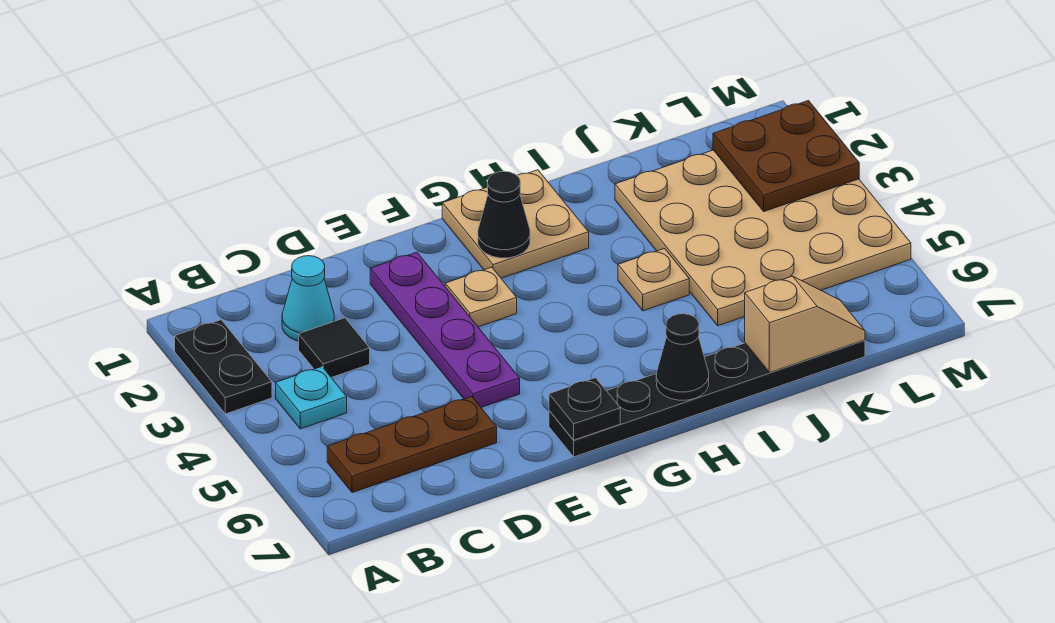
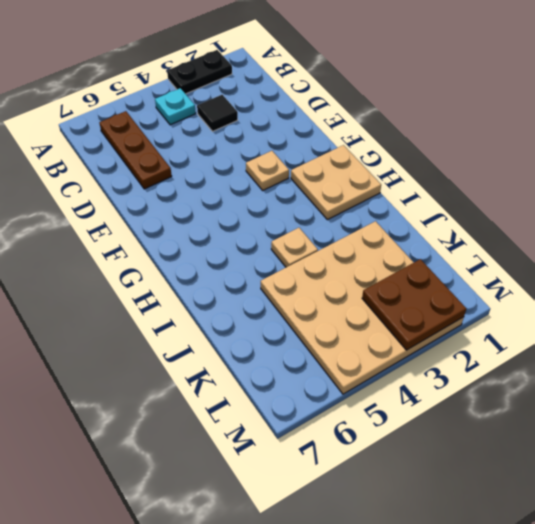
none -> cyan cone C2 level 1
none -> purple plate E2:E5 level 1
none -> black plate F7:K7 level 1

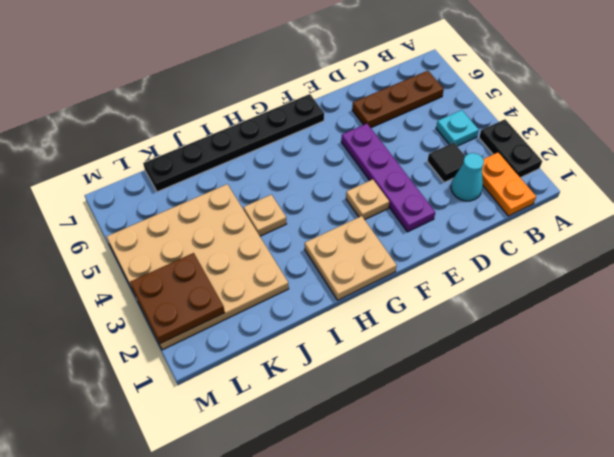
orange plate B1:B2 level 1 -> none
none -> black plate F7 level 2
none -> black cone G2 level 2
none -> black cone H7 level 2

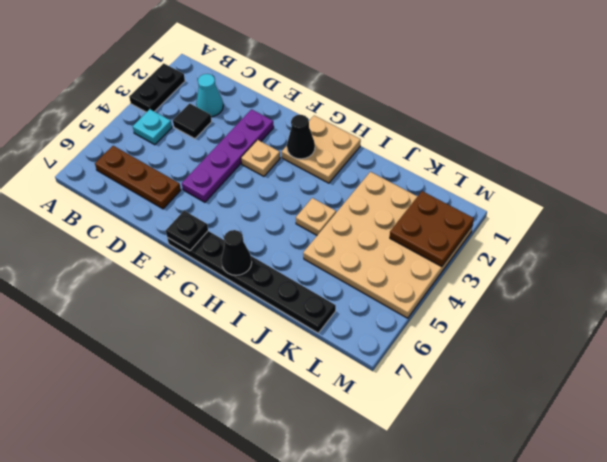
none -> tan slope J7:K7 level 2 top J

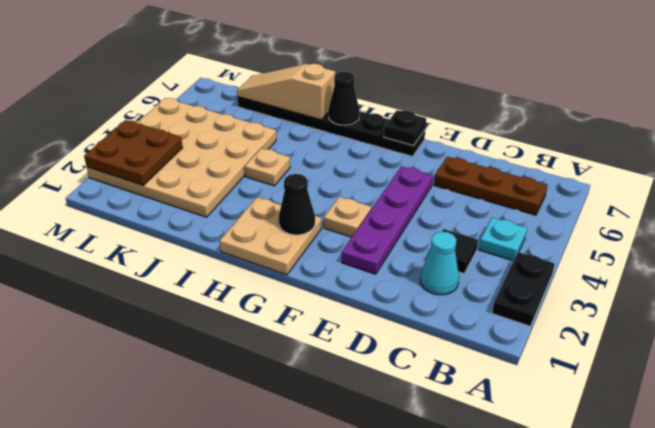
tan slope I7:K7 level 2 top I -> tan slope J7:K7 level 2 top J

